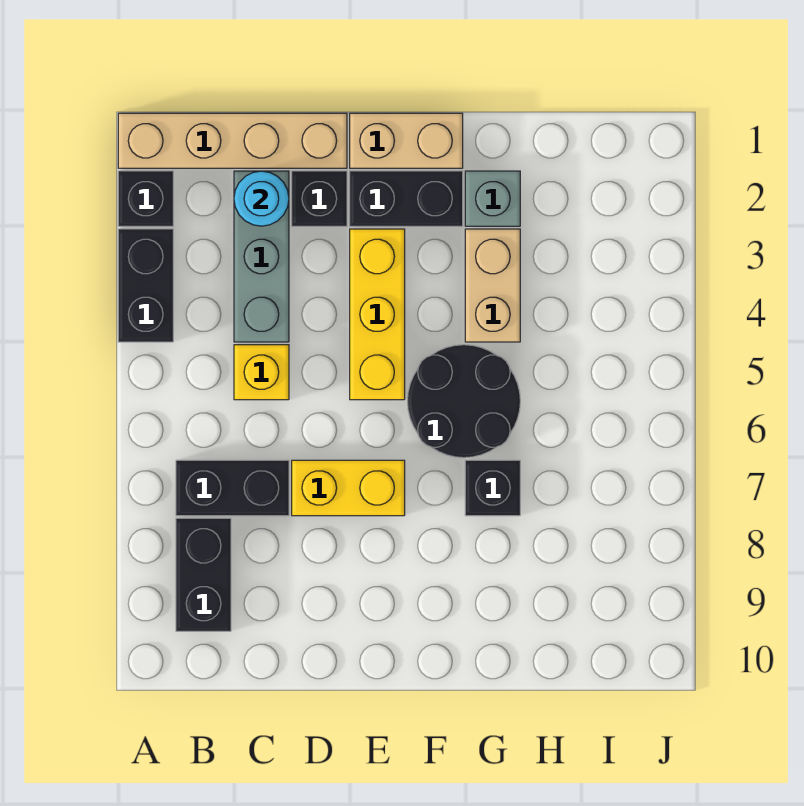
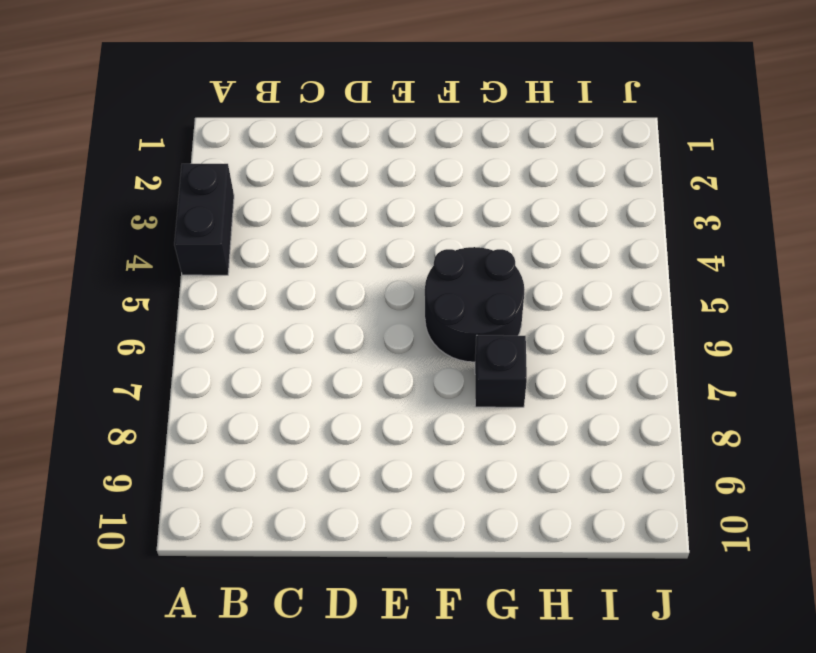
none -> tan brick A1:D1 level 1
none -> black brick A2 level 1
none -> black brick B7:C7 level 1

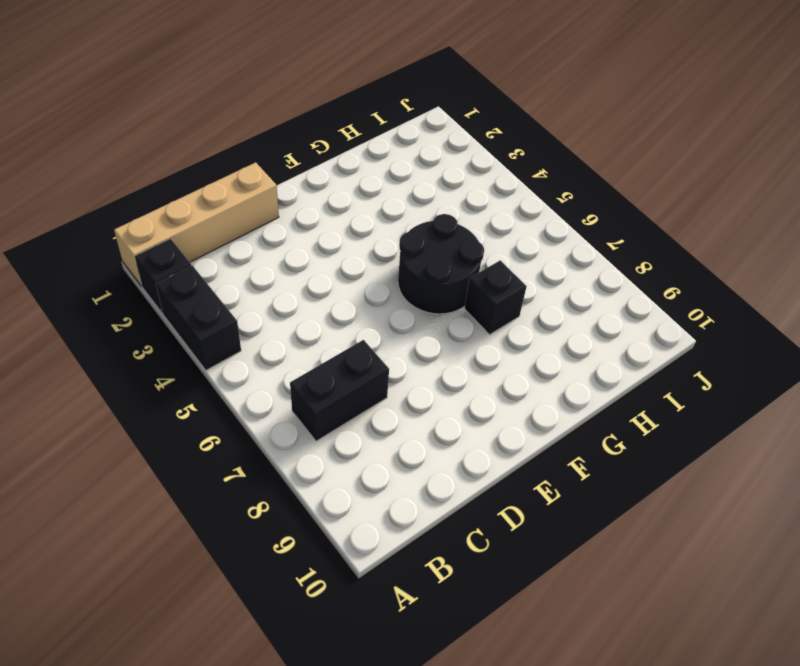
none -> black brick B8:B9 level 1
none -> grey brick C2:C4 level 1
none -> yellow brick C5 level 1

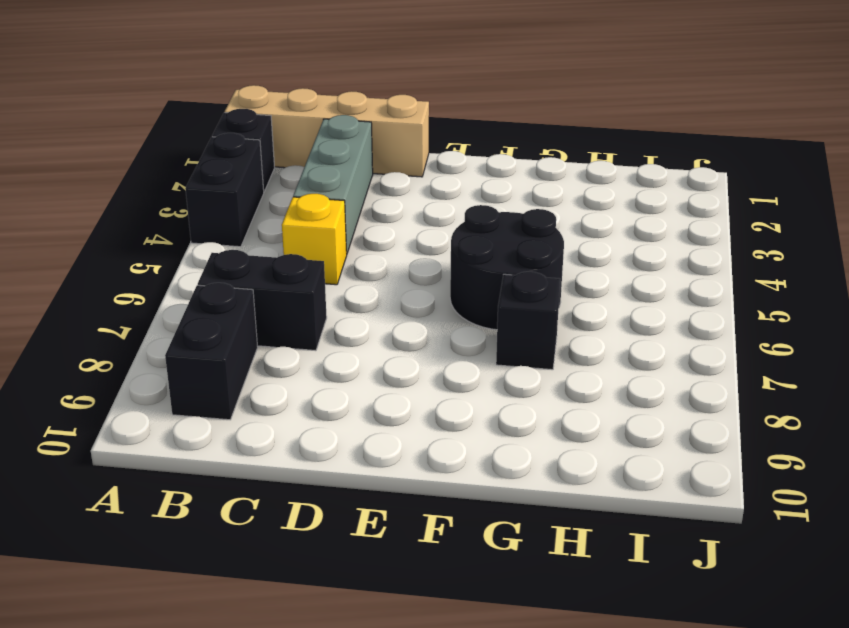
none -> black brick D2 level 1
none -> yellow brick D7:E7 level 1
none -> tan brick E1:F1 level 1

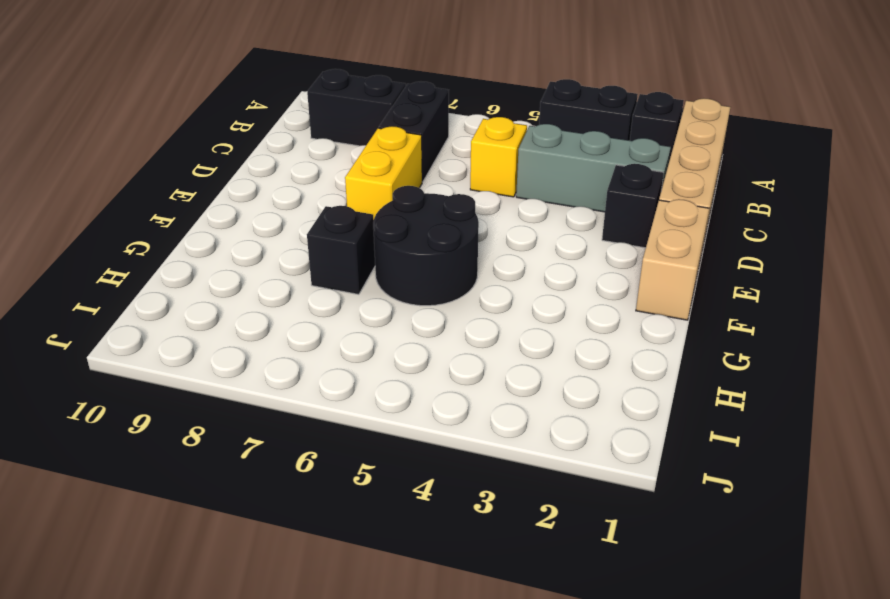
none -> black brick E2:F2 level 1
none -> yellow brick E3:E5 level 1
none -> grey brick G2 level 1

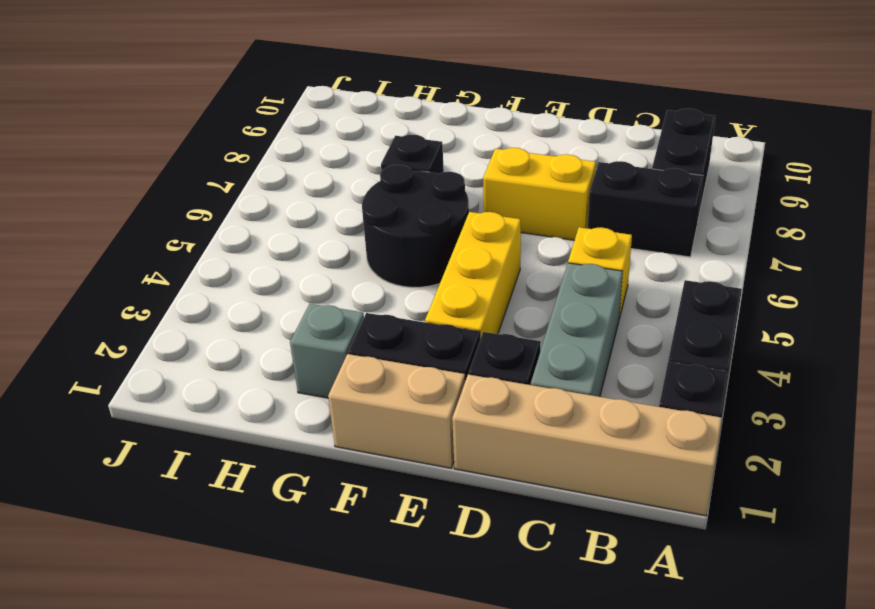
none -> tan brick G3:G4 level 1
none -> cyan round brick C2 level 2

